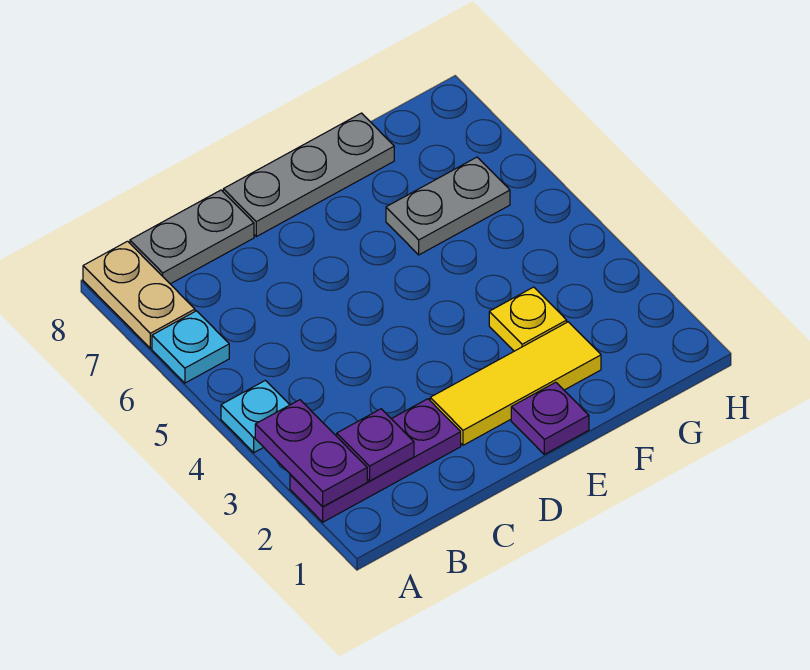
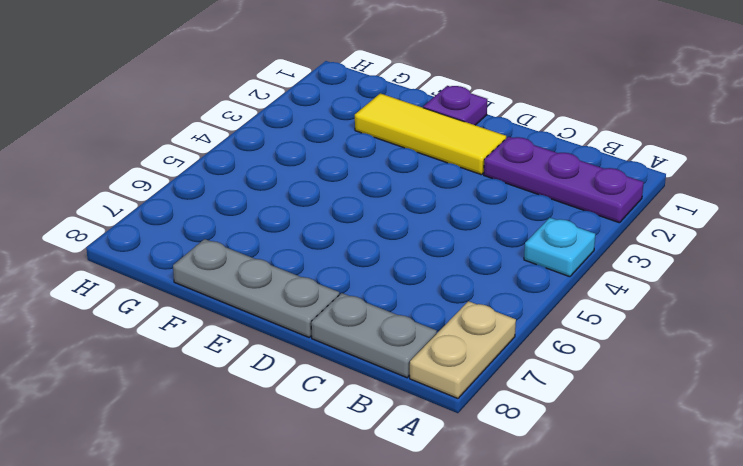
none -> cyan plate A6 level 1
none -> yellow plate F3 level 1
none -> grey plate F6:G6 level 1

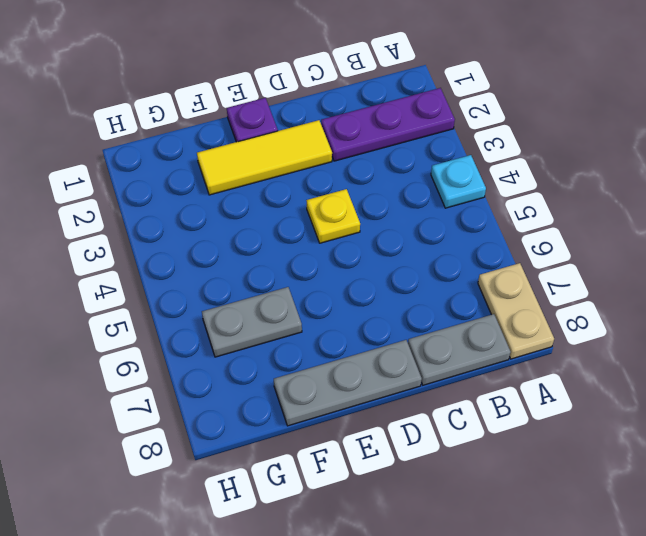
yellow plate D4 level 1 -> yellow plate F3 level 1
none -> cyan plate A6 level 1
none -> purple plate A2:A3 level 2
none -> purple plate B2 level 2

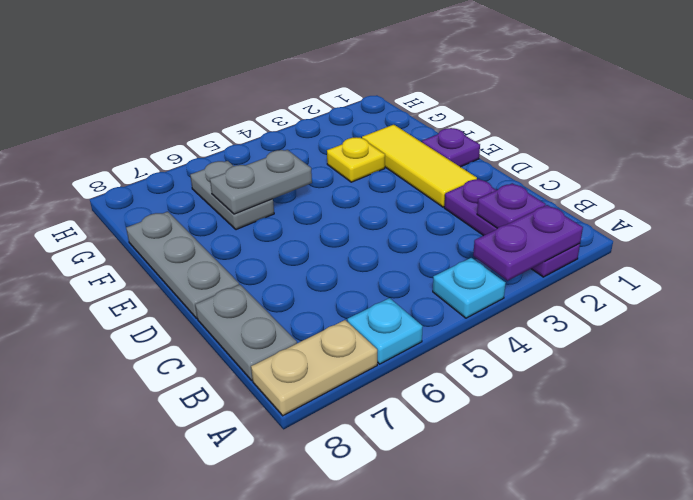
grey plate F5:F6 level 2 -> none

